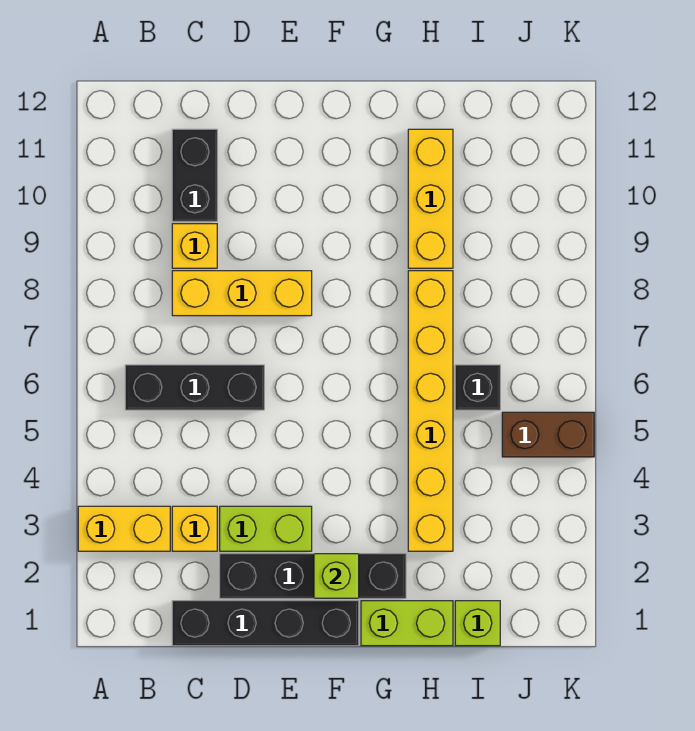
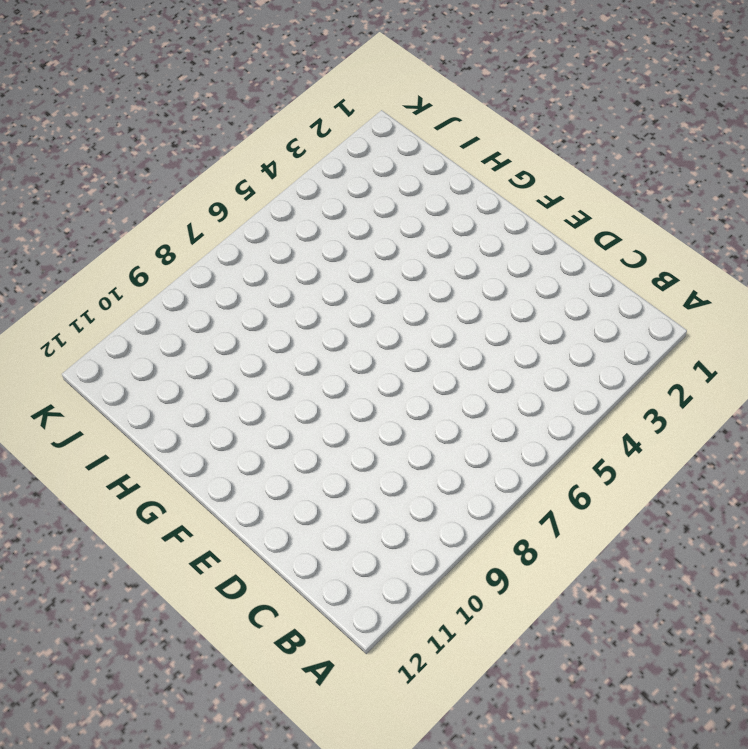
none -> yellow brick A3:B3 level 1
none -> black brick B6:D6 level 1
none -> black brick C1:F1 level 1

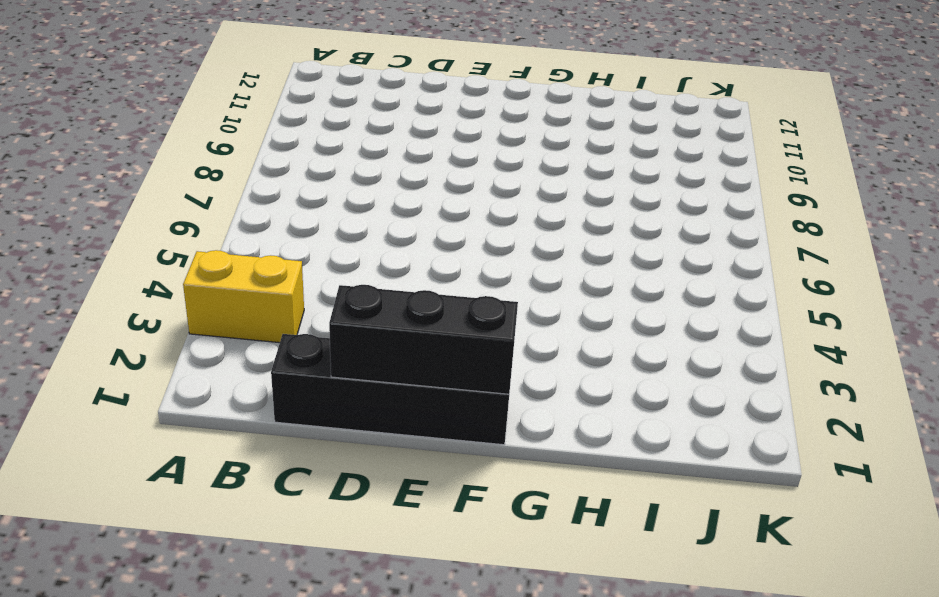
black brick D1:F1 level 2 -> black brick B6:D6 level 1
none -> yellow brick C3 level 1
none -> yellow brick C8:E8 level 1
none -> yellow brick C9 level 1

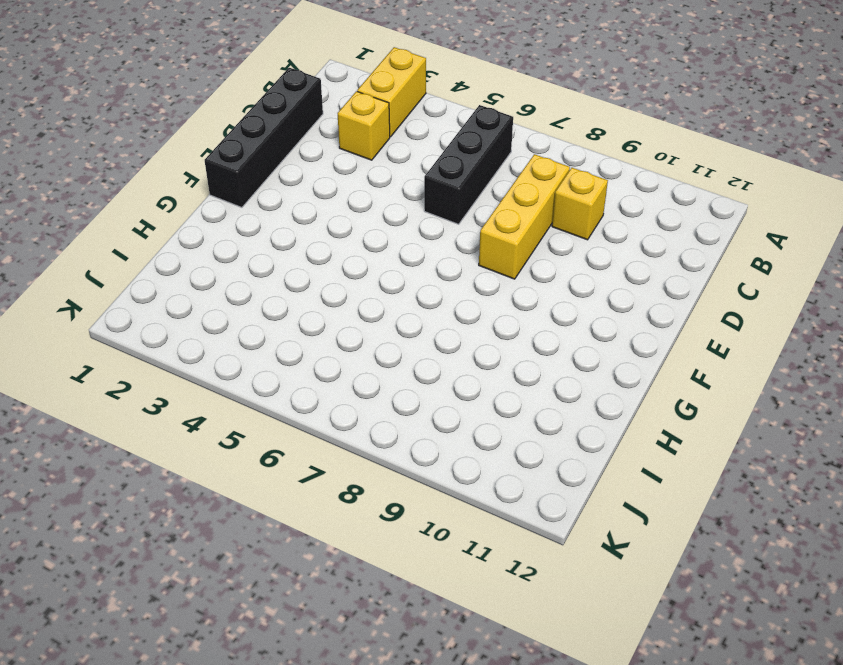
none -> black brick C10:C11 level 1
none -> black brick D2:G2 level 1
none -> lime brick D3:E3 level 1

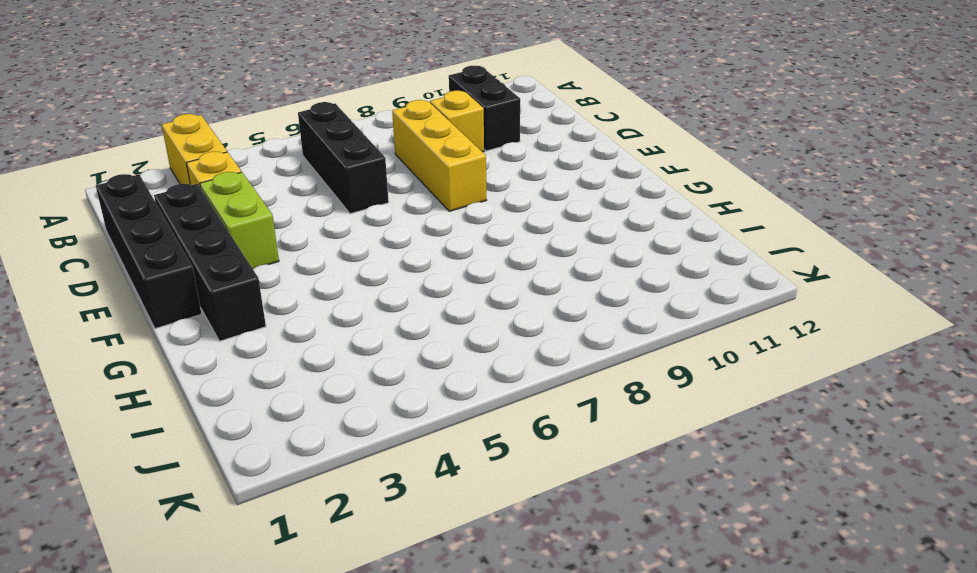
black brick B10:C10 level 1 -> black brick C10:C11 level 1
none -> lime brick G1:H1 level 1
none -> yellow brick H3:H8 level 1
none -> yellow brick H9:H11 level 1

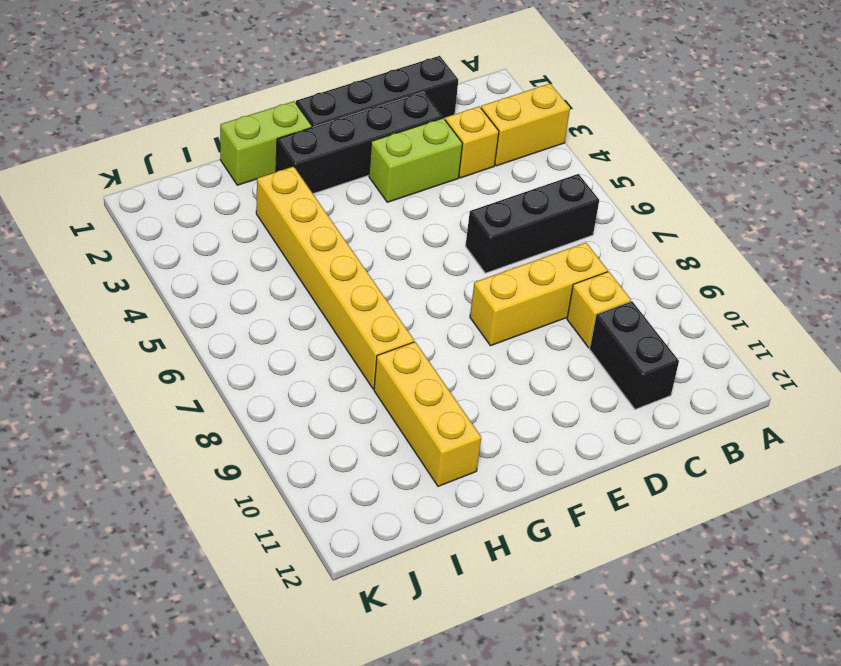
none -> lime brick I1 level 1
none -> black brick I6 level 1
none -> brown brick J5:K5 level 1

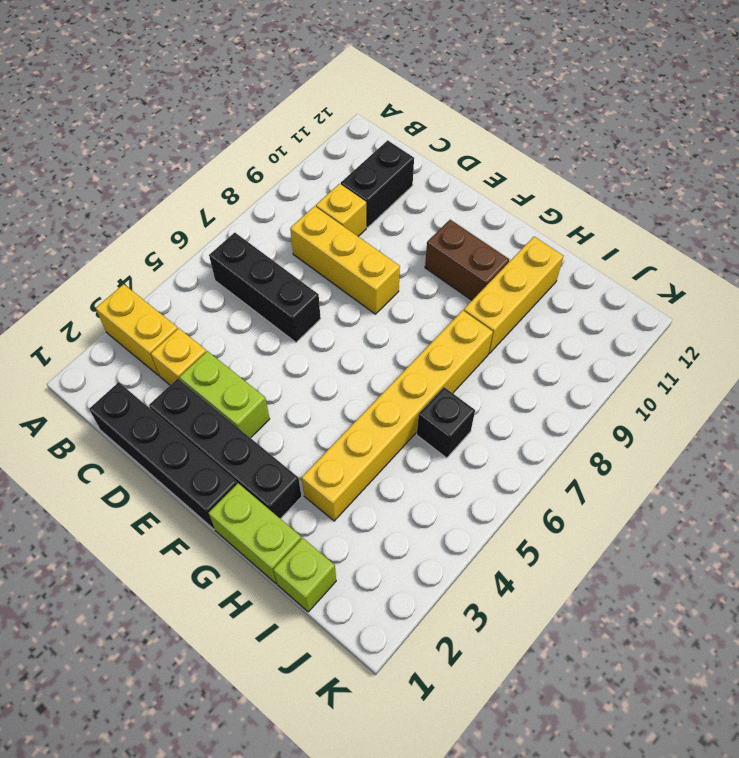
brown brick F10:G10 level 1 -> brown brick J5:K5 level 1
none -> lime brick F2 level 2

